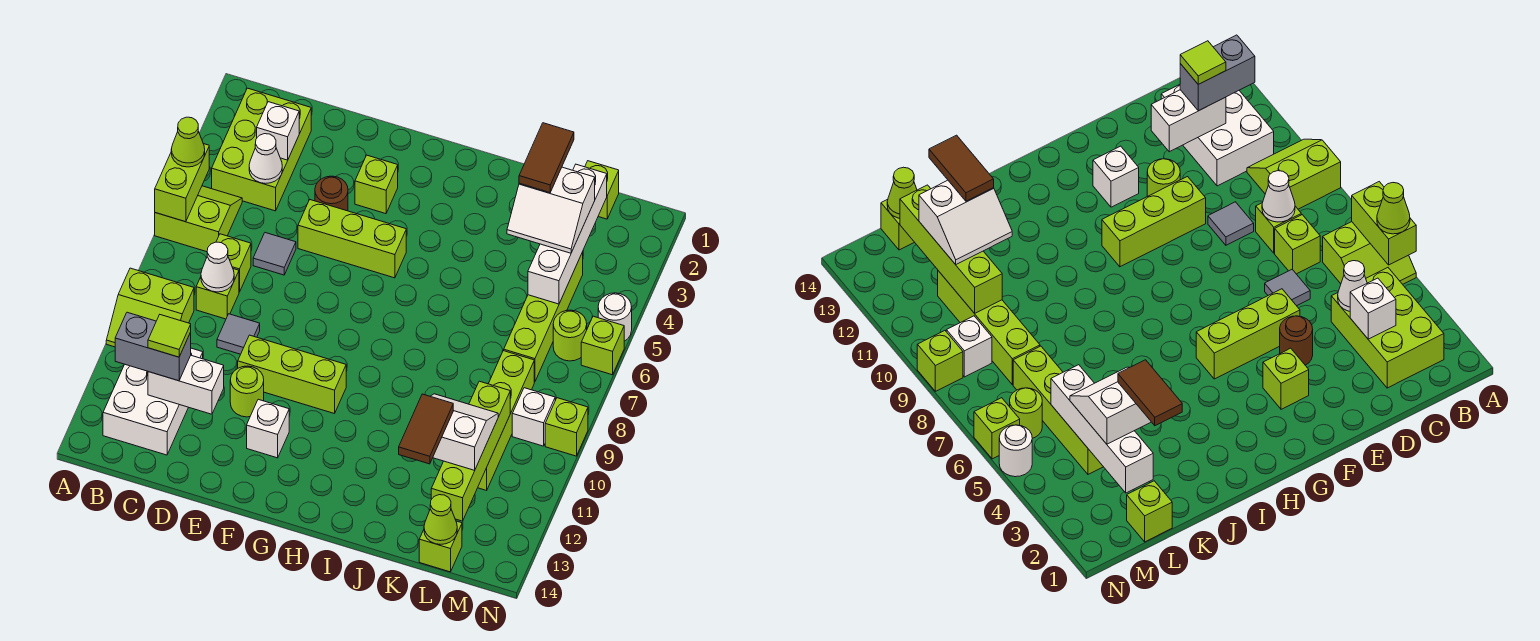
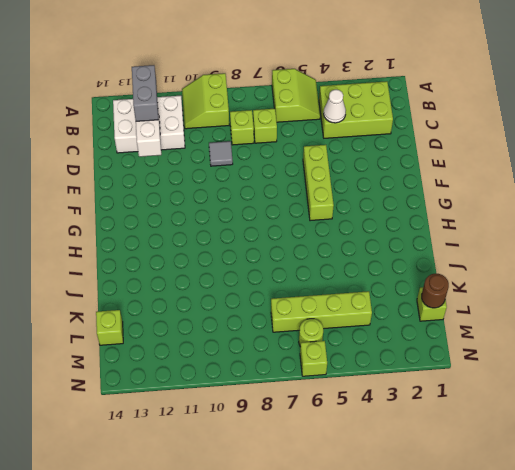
brown round brick L1 level 2 -> brown round brick E4 level 1
none -> grey tile D6 level 1
none -> lime brick E10:G10 level 1
none -> lime round brick E11 level 1
none -> lime brick F3 level 1

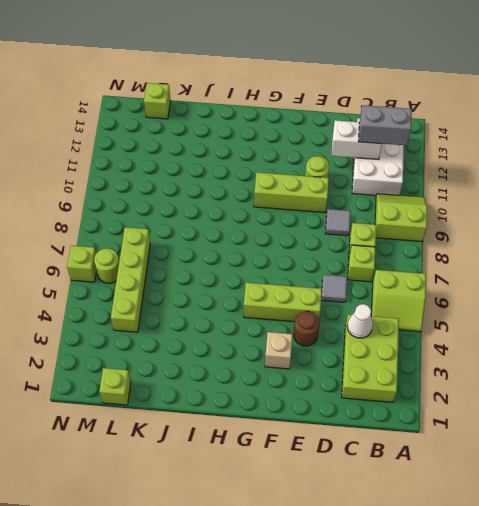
tan brick F3 level 1 -> lime brick F3 level 1
none -> white brick F12 level 1
none -> lime brick L8:L11 level 1
none -> white brick M9 level 1
none -> white round brick N5 level 1

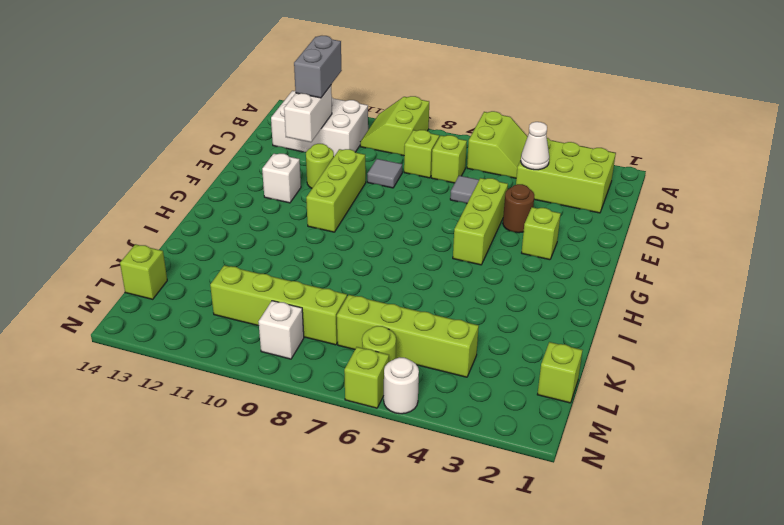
none -> lime brick N9 level 1
none -> lime brick A5:A6 level 2
none -> white brick C3 level 2
none -> white cone C8 level 2

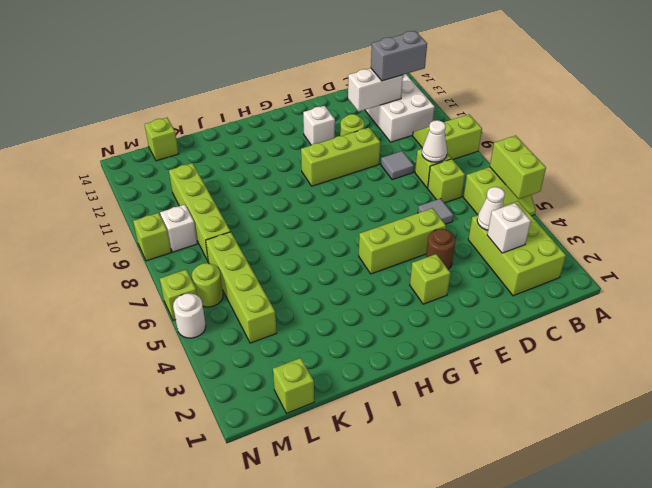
none -> white brick L2:L5 level 2
none -> lime brick L10:L13 level 2
none -> lime cone L14 level 2
none -> lime cone A5 level 3

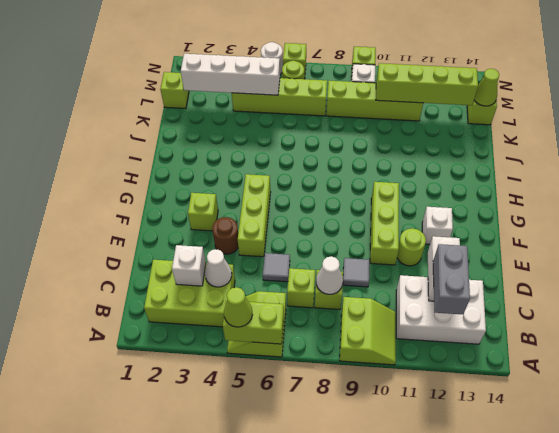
none -> white slope K3:L4 level 3 top 3
none -> white slope K11:L12 level 3 top 12
none -> lime tile C12 level 4
none -> brown tile K2:K3 level 4

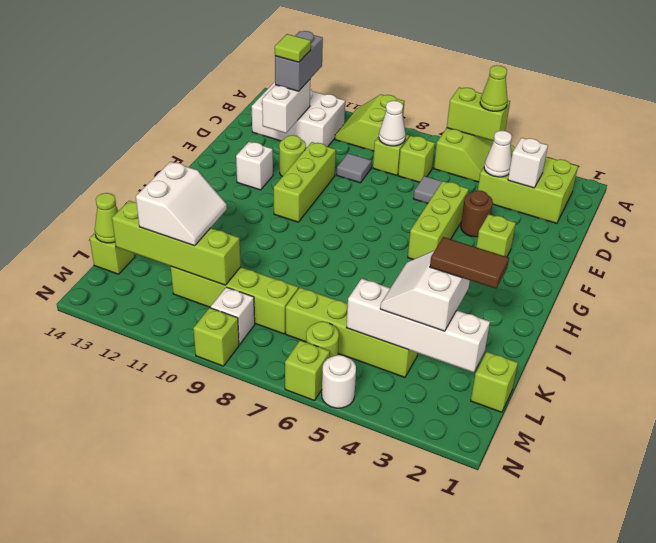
none -> brown tile K12:K13 level 4

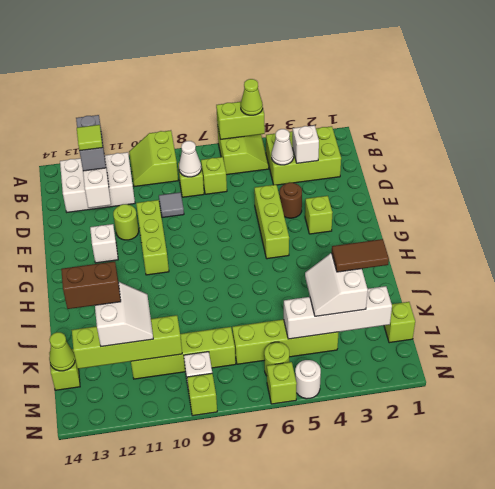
brown brick K12:K13 level 4 -> brown tile K12:K13 level 4
none -> grey tile D6 level 1

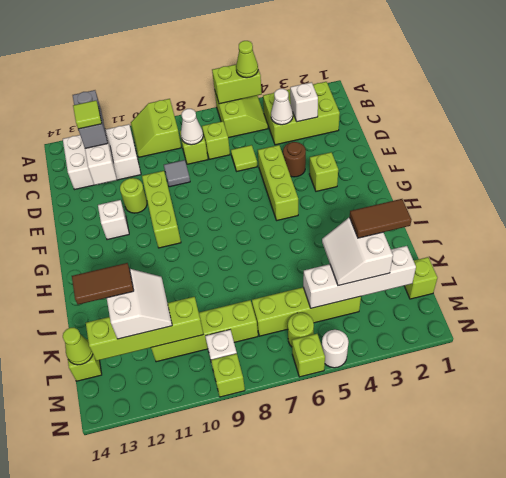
lime tile D6 level 1 -> grey tile D6 level 1

